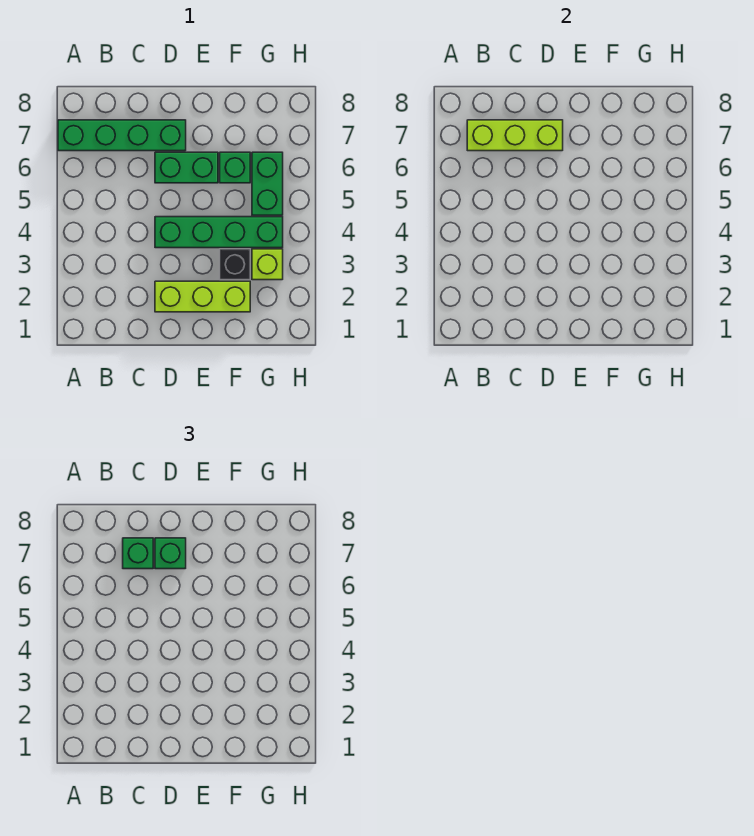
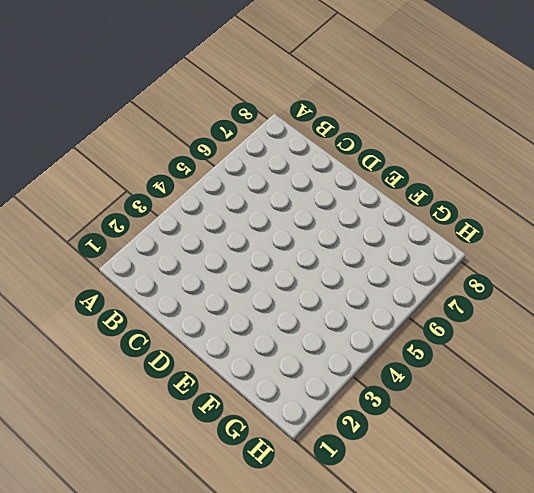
none -> green brick A7:D7 level 1
none -> lime brick D2:F2 level 1

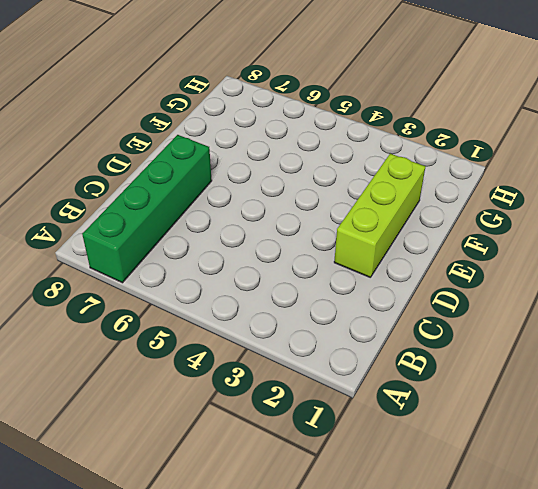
none -> green brick D4:G4 level 1
none -> green brick D6:E6 level 1

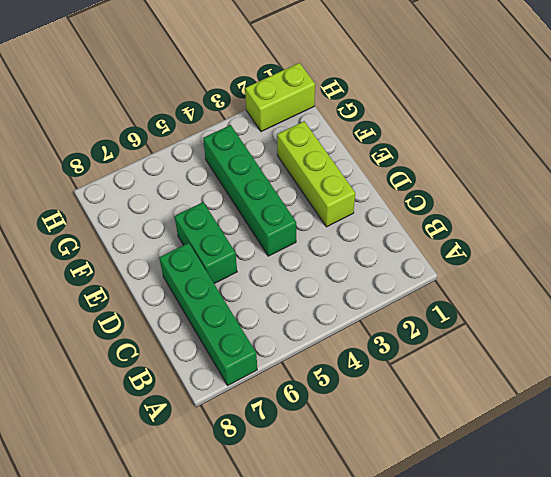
lime brick H1:H2 level 1 -> none
none -> black brick F3 level 1
none -> green brick F6 level 1

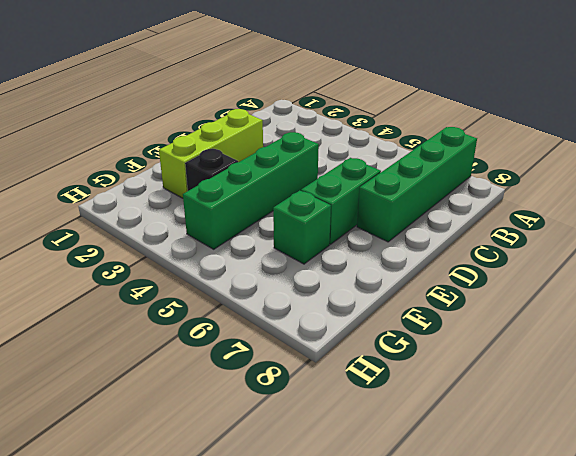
none -> lime brick G3 level 1
none -> green brick G5:G6 level 1

